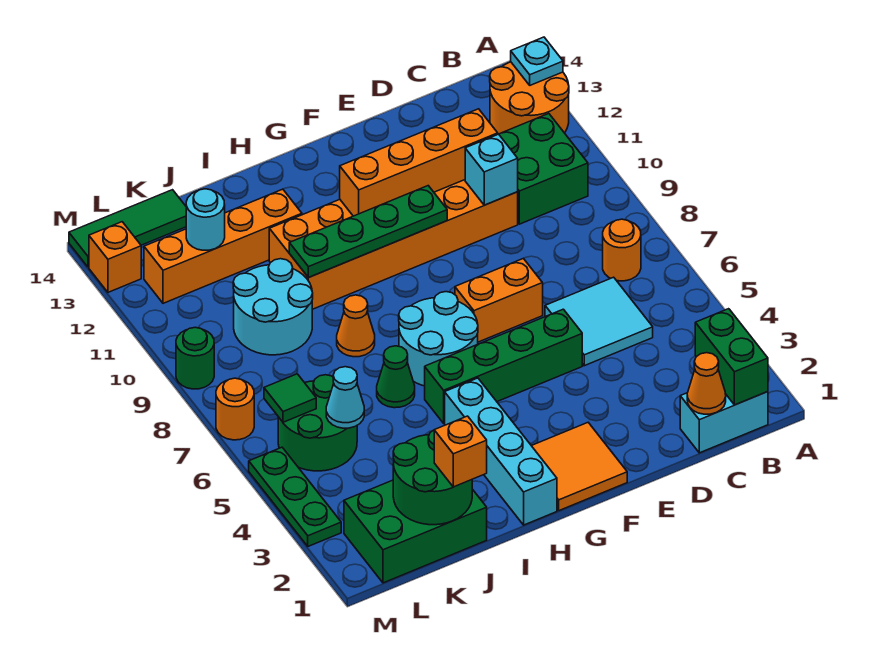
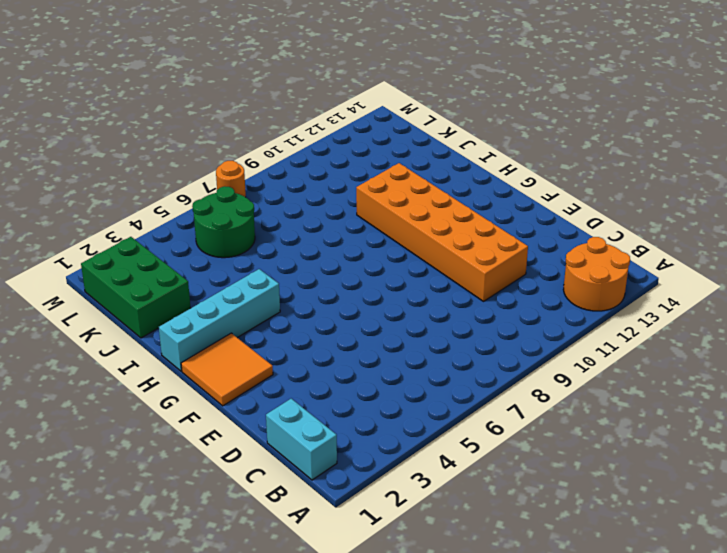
none -> orange round brick B7 level 1
none -> green brick B10:C11 level 1
none -> cyan tile C5:D6 level 1
none -> green brick E5:H5 level 1

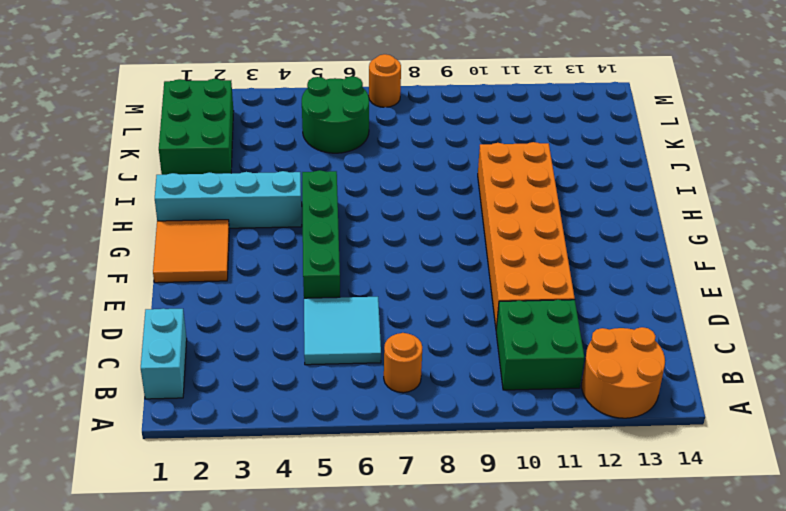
none -> orange brick E7:F7 level 1
none -> cyan round brick G6:H7 level 1
none -> green cone I6 level 1
none -> orange cone I8 level 1

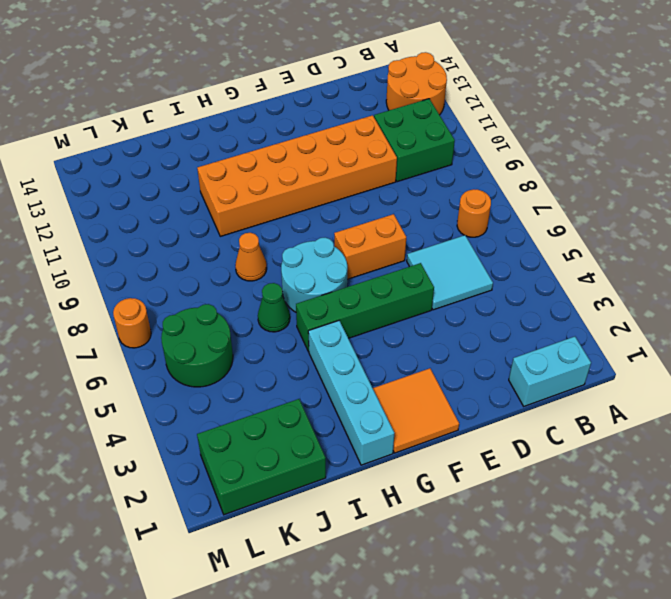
none -> orange brick I12:L12 level 1
none -> cyan round brick J9:K10 level 1
none -> green tile K14:M14 level 1
none -> green plate M3:M5 level 1

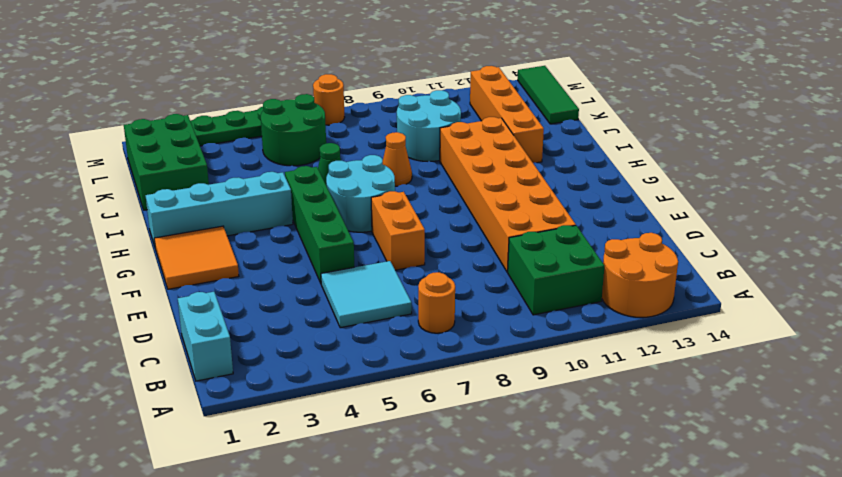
none -> green round brick M9 level 1
none -> orange brick M13 level 1
none -> cyan plate A13 level 2
none -> green brick B1:B2 level 2

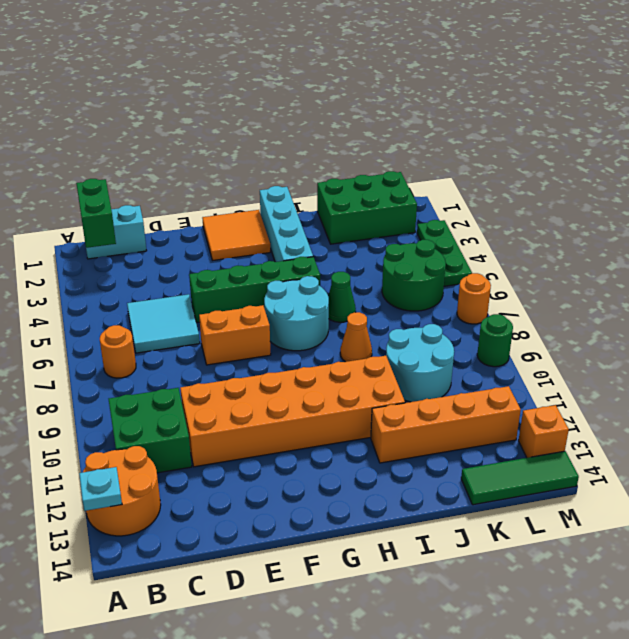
none -> orange cone C1 level 2
none -> cyan brick D10 level 2
none -> orange brick D11:G11 level 2
none -> green plate F10:I10 level 2

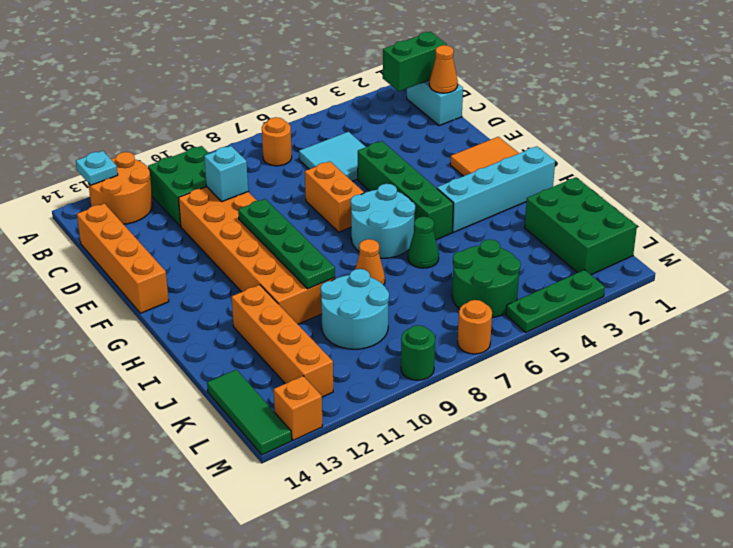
orange brick C14:F14 level 1 -> orange brick D11:G11 level 2
none -> green round brick J1:K2 level 2
none -> cyan cone K5 level 2
none -> cyan round brick K12 level 2
none -> green tile L6 level 2

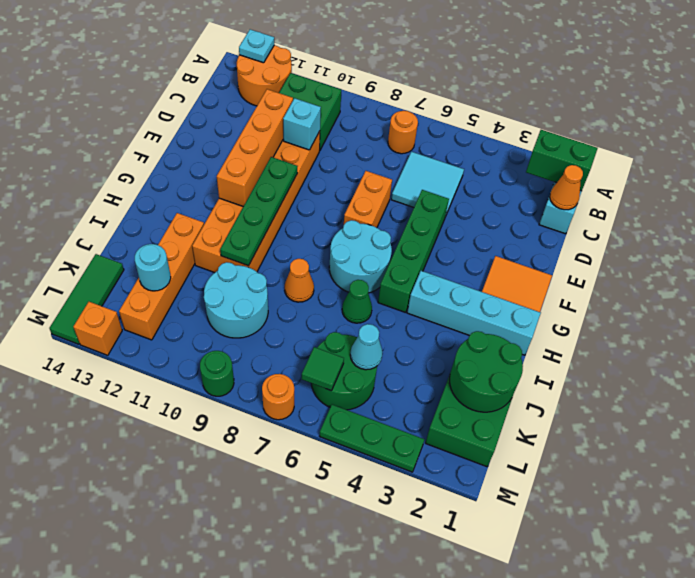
none -> orange brick J1 level 3

